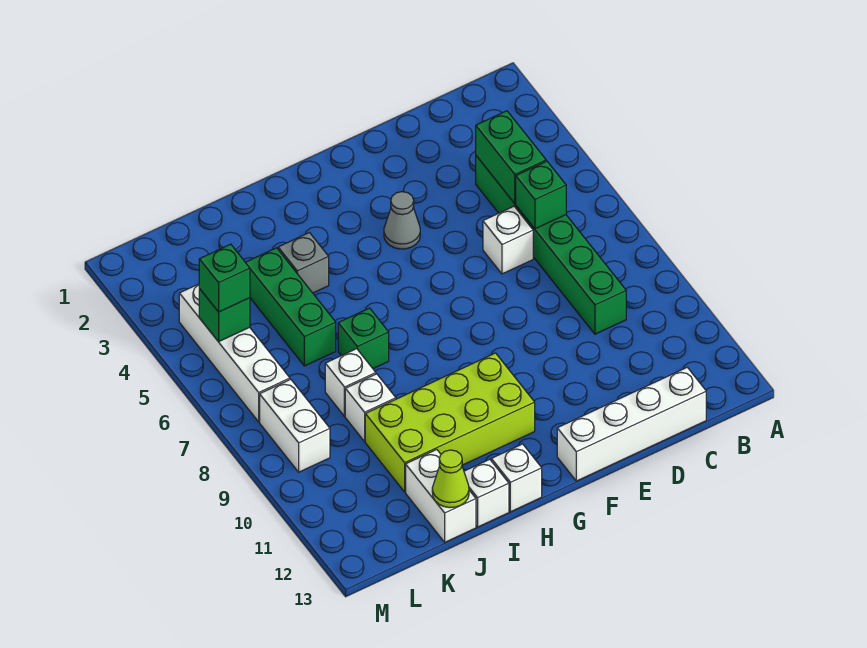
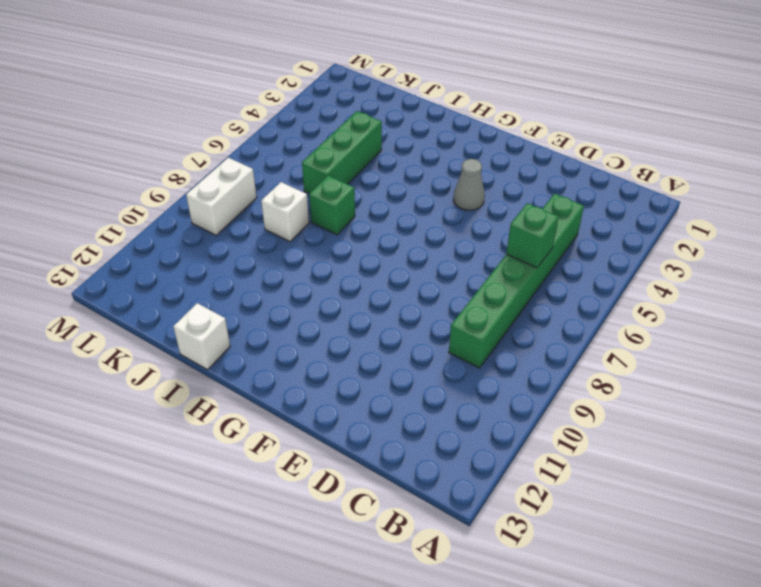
none -> white brick C13:F13 level 1
none -> white brick D6 level 1
none -> lime brick G10:J11 level 1

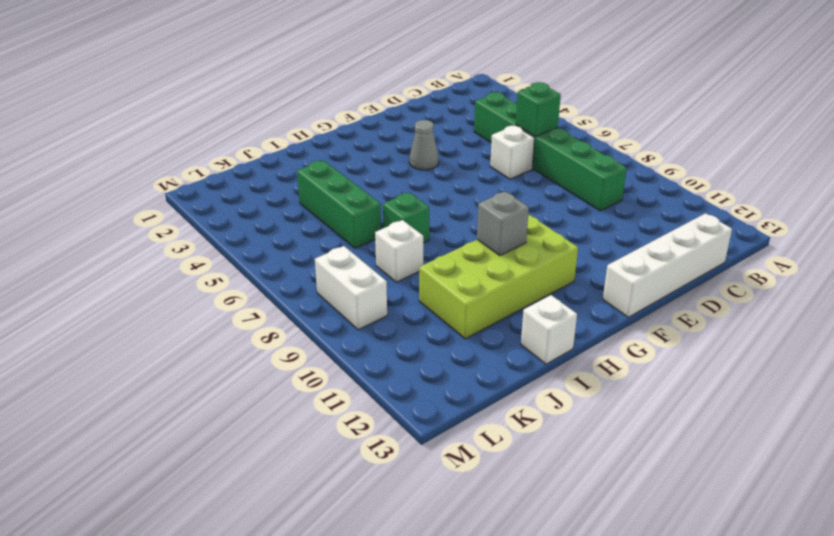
grey brick H10 level 2 -> grey brick I4 level 1
none -> white brick H13 level 1
none -> white brick J9 level 1
none -> white brick J12:J13 level 1

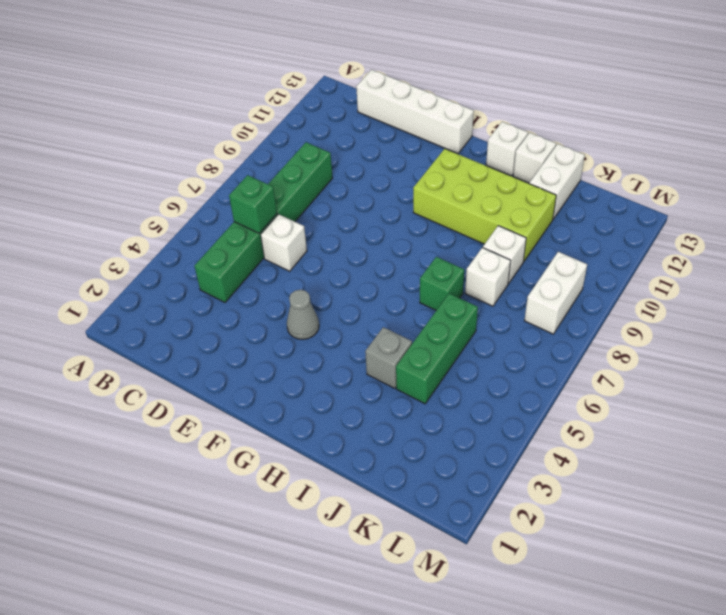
none -> white brick L4:L7 level 1
none -> green brick C4:C5 level 2
none -> lime cone J13 level 2

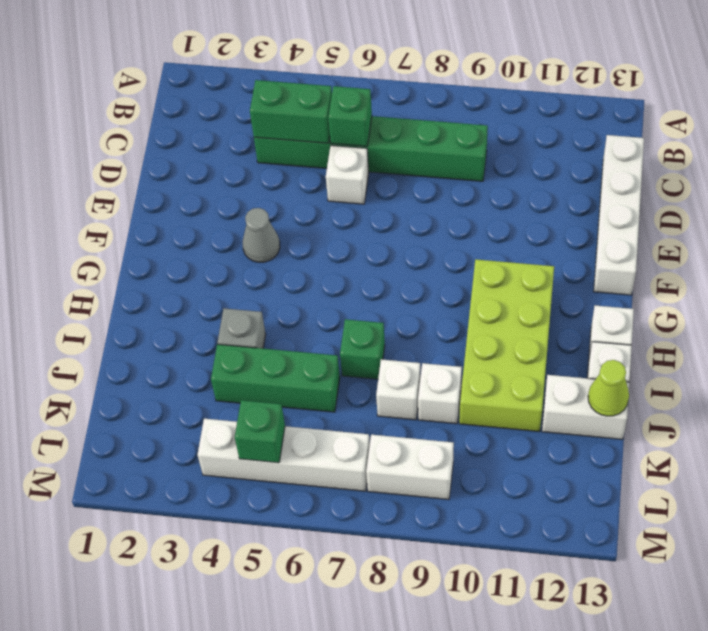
none -> green brick L5 level 3

